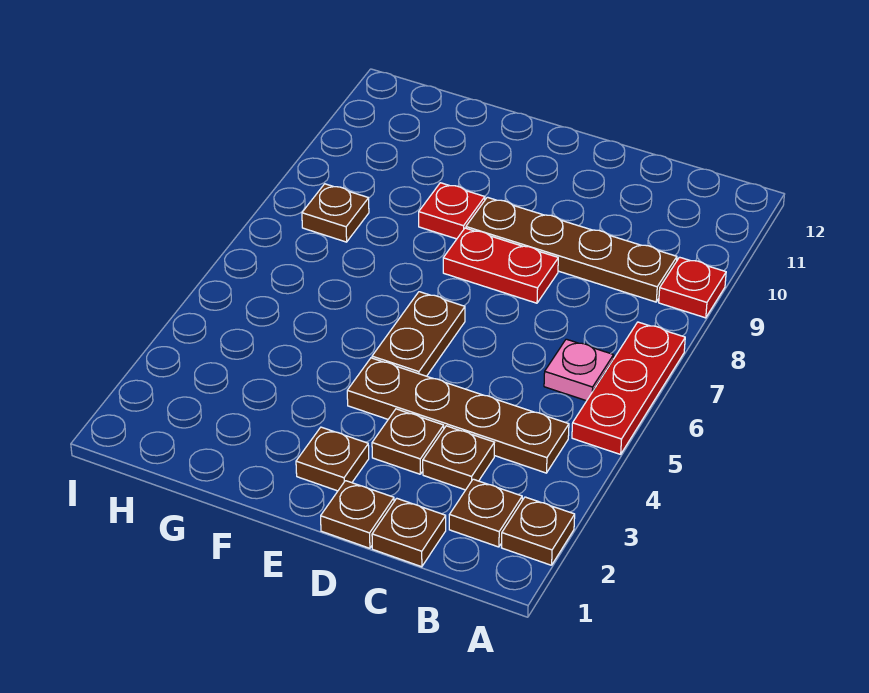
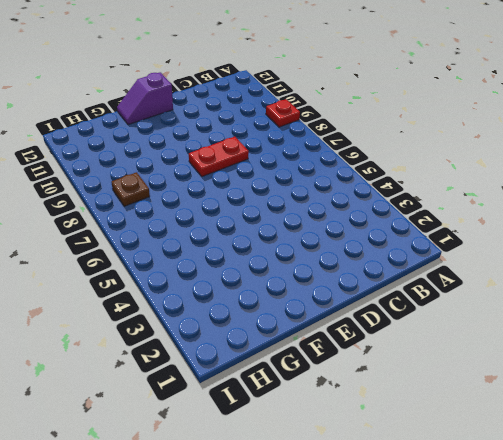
purple slope E12:F12 level 1 top E -> none
none -> brown plate A2 level 1
none -> red plate A5:A7 level 1
none -> brown plate B2 level 1

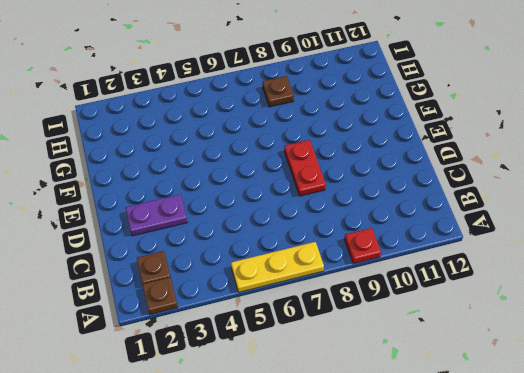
yellow plate A5:A7 level 1 -> red plate A5:A7 level 1
purple plate D2:D3 level 1 -> brown plate D3 level 1
none -> brown plate B4:E4 level 1
none -> pink plate B6 level 1
none -> brown plate B9:E9 level 1

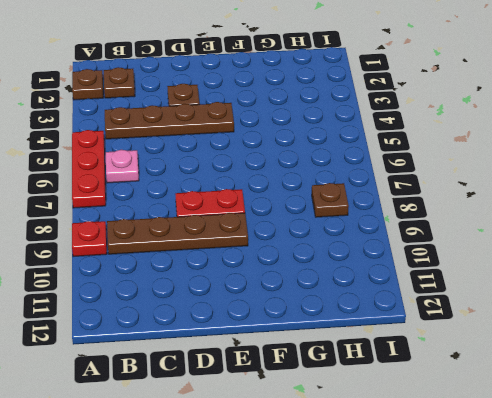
none -> brown plate C1 level 1
none -> brown plate C3 level 1
none -> brown plate D1 level 1

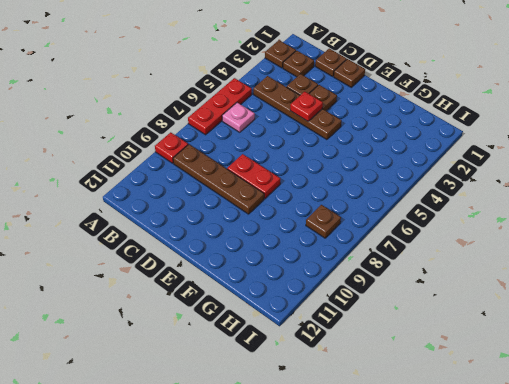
red plate D4 level 2 -> red plate F9 level 1
none -> brown plate E2 level 1
none -> brown plate E5:E6 level 1

